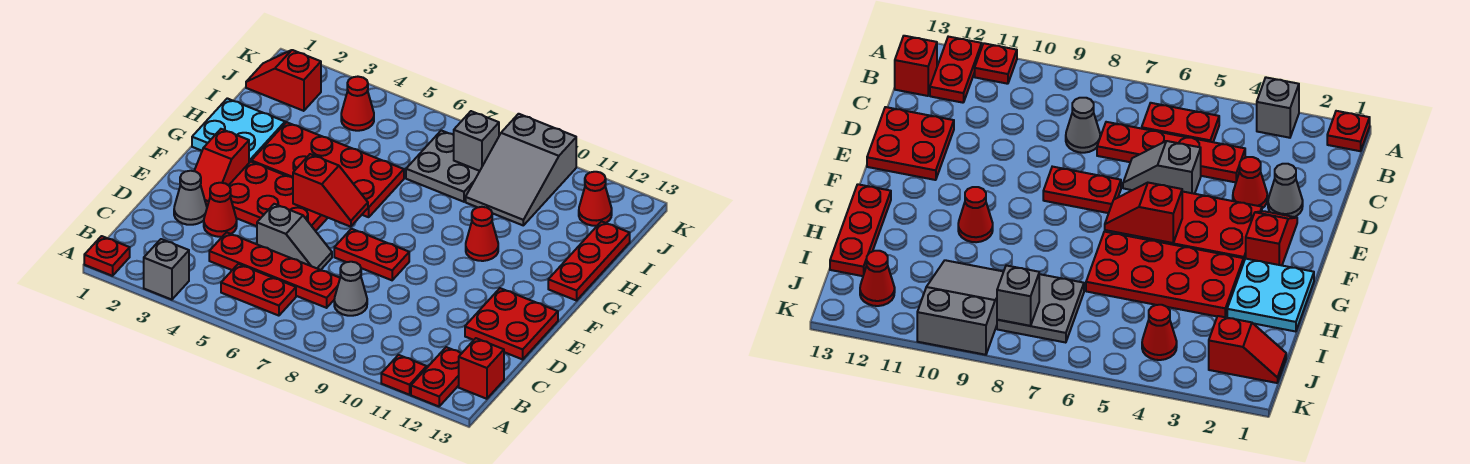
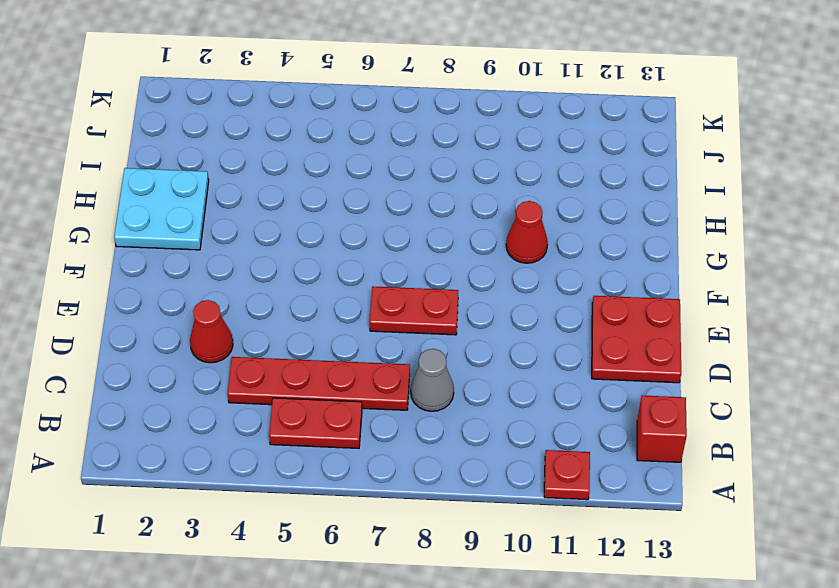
none -> red plate A1 level 1
none -> grey brick A3 level 1
none -> red plate A12:B12 level 1

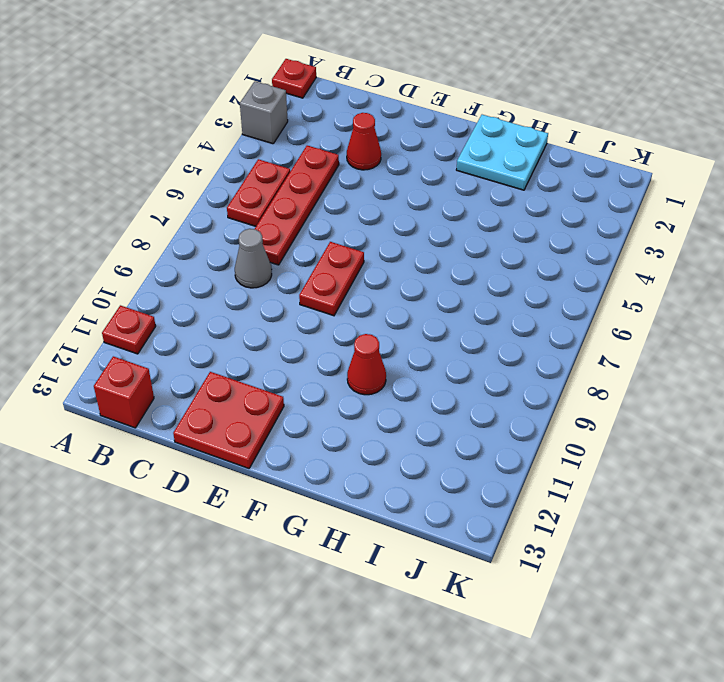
none -> red plate A12:B12 level 1
none -> grey cone D2 level 1
none -> grey slope D5:D6 level 1 top 5

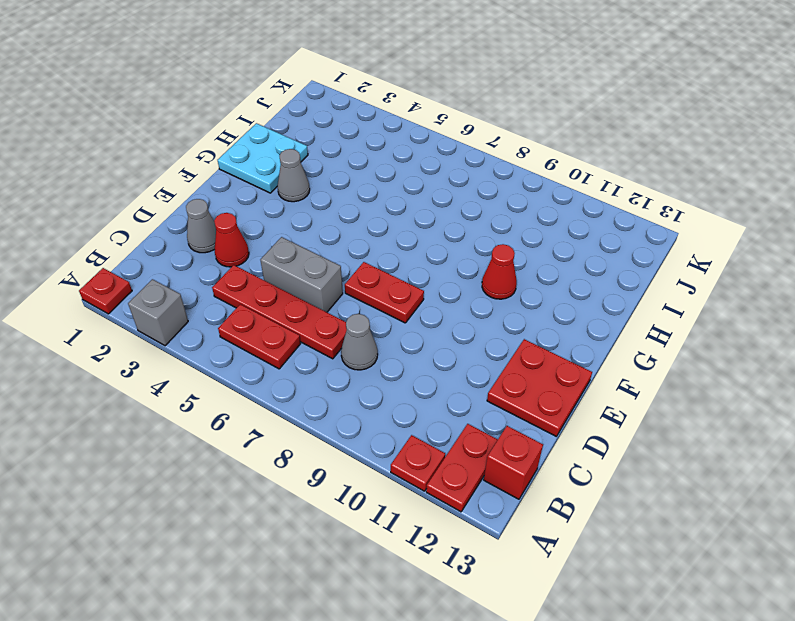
grey brick D5:D6 level 1 -> grey slope D5:D6 level 1 top 5
grey cone G3 level 1 -> red plate G3:H6 level 1
none -> red slope E2:F2 level 1 top F
none -> red plate E3:F5 level 1
none -> red plate G13:I13 level 1

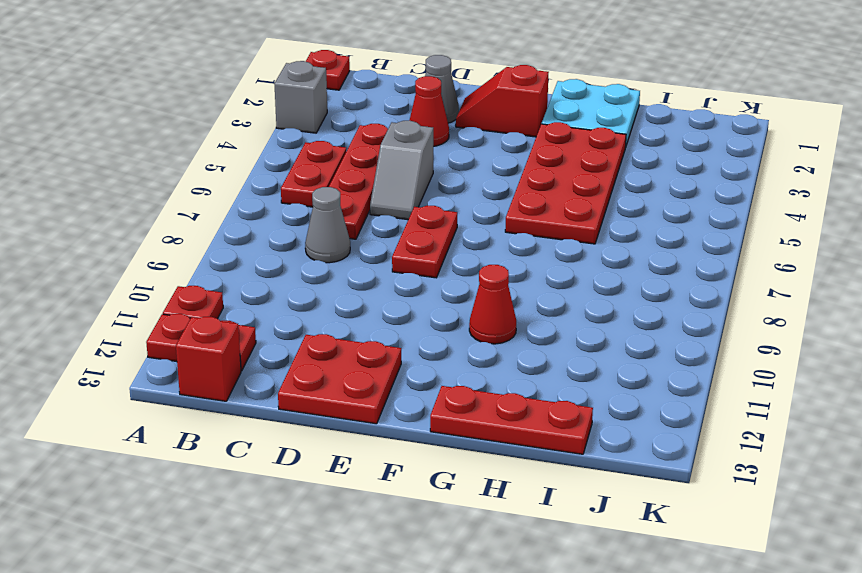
none -> red plate E3:F5 level 1
none -> grey plate I7:J8 level 1
none -> grey slope I9:K10 level 1 top K

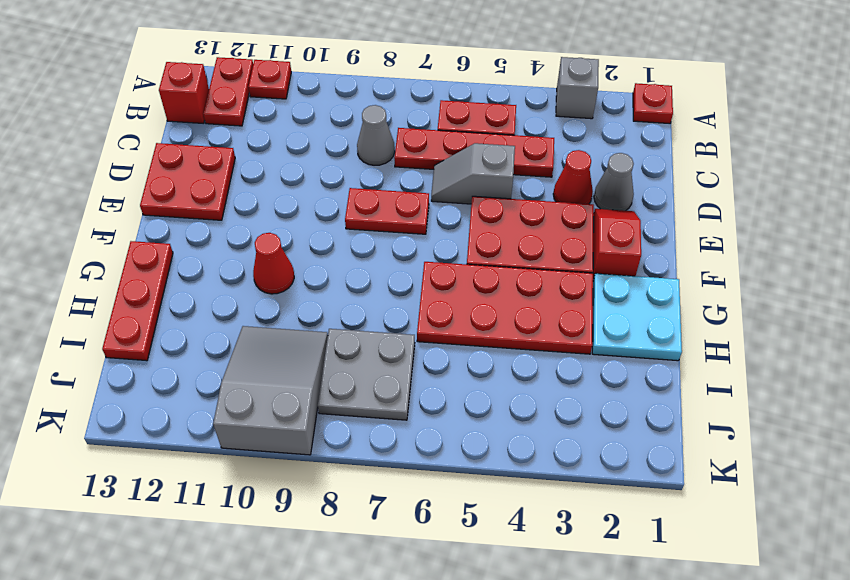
none -> red slope J1:J2 level 1 top 2
none -> red cone J4 level 1
none -> red cone J12 level 1

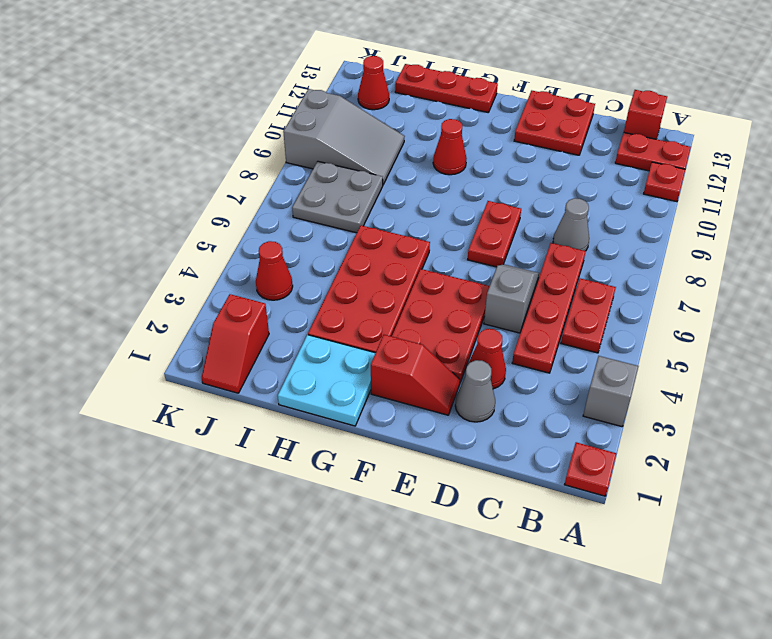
none -> red slope F5:F6 level 2 top 5
none -> grey brick J8 level 2

